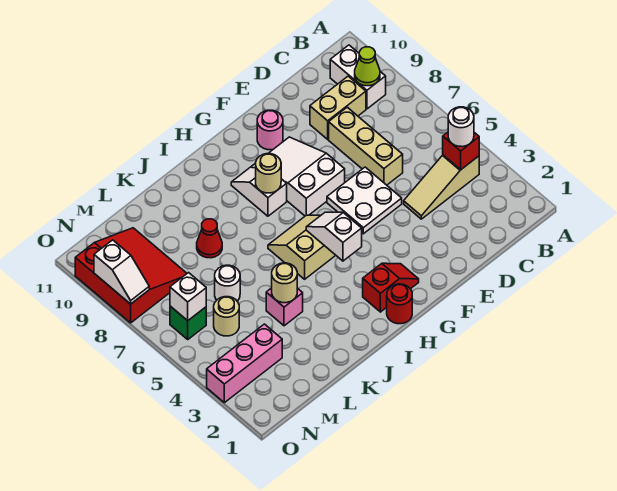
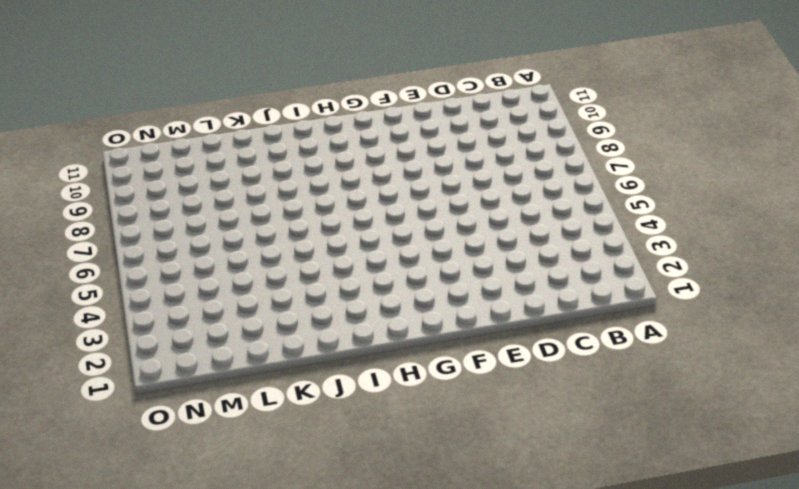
none -> tan slope B4:D4 level 1 top B
none -> white brick B9:B10 level 1
none -> tan brick C9:D9 level 1

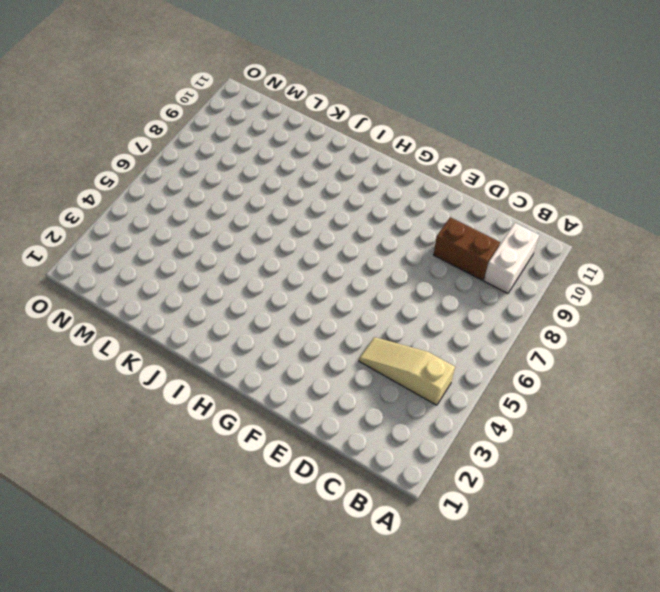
brown brick C9:D9 level 1 -> tan brick C9:D9 level 1
none -> tan brick D6:D8 level 1
none -> white plate E5:F6 level 1
none -> white slope F7:G9 level 1 top 7

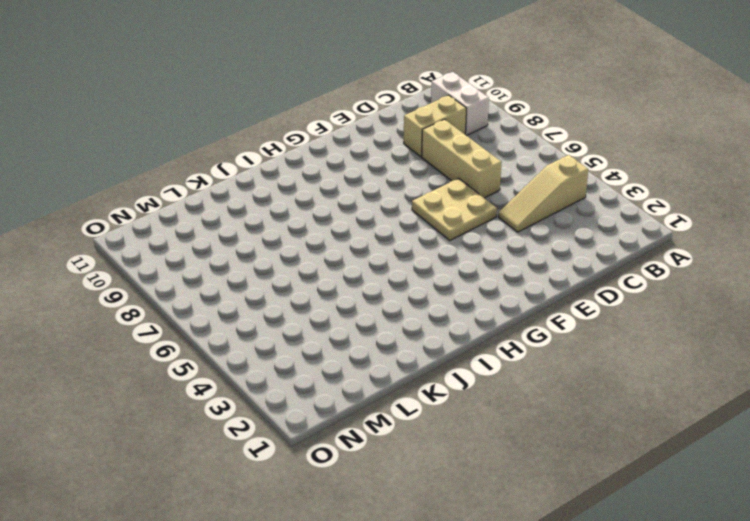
tan plate E5:F6 level 1 -> white plate E5:F6 level 1
none -> white slope F7:G9 level 1 top 7
none -> pink round brick F10 level 1
none -> red slope G2:H2 level 1 top H

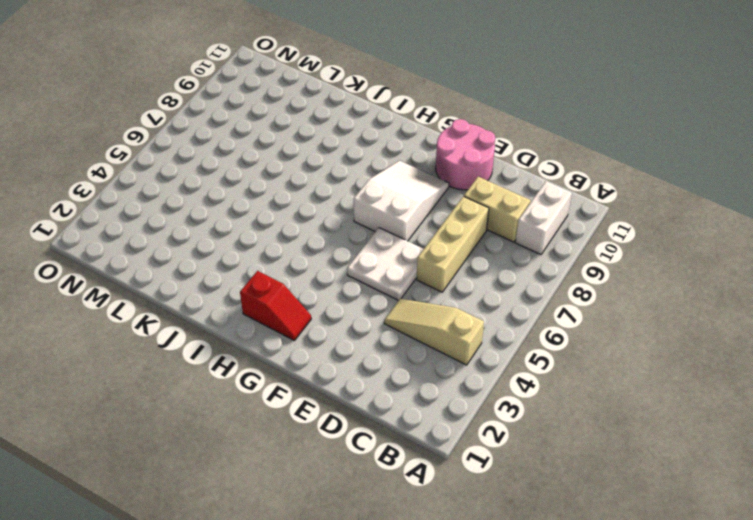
pink round brick E10:F11 level 1 -> pink round brick F10 level 1
none -> red round brick H1 level 1
none -> tan slope H5:I6 level 1 top 5
none -> white slope H8:H9 level 1 top 8

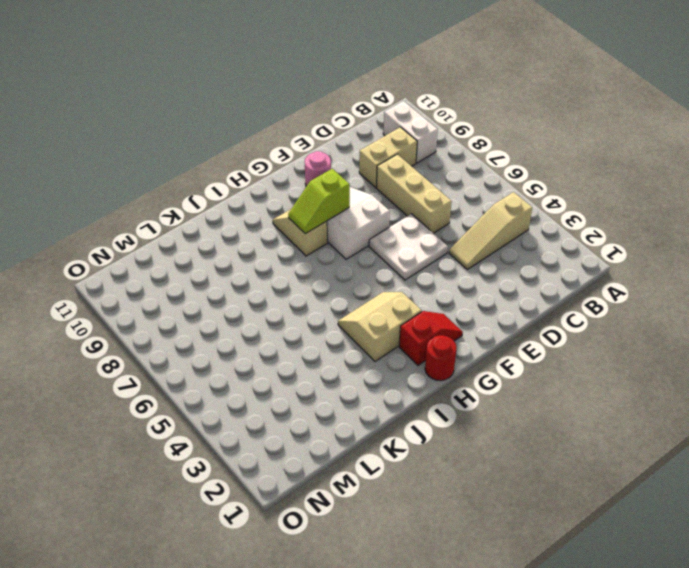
lime slope G8:H8 level 2 top G -> tan round brick H8 level 2
tan slope H3:I4 level 1 top 3 -> tan slope H5:I6 level 1 top 5
tan slope H8:H9 level 1 top 8 -> white slope H8:H9 level 1 top 8
none -> pink brick K4 level 1
none -> red cone K8 level 1
none -> white round brick L6 level 1

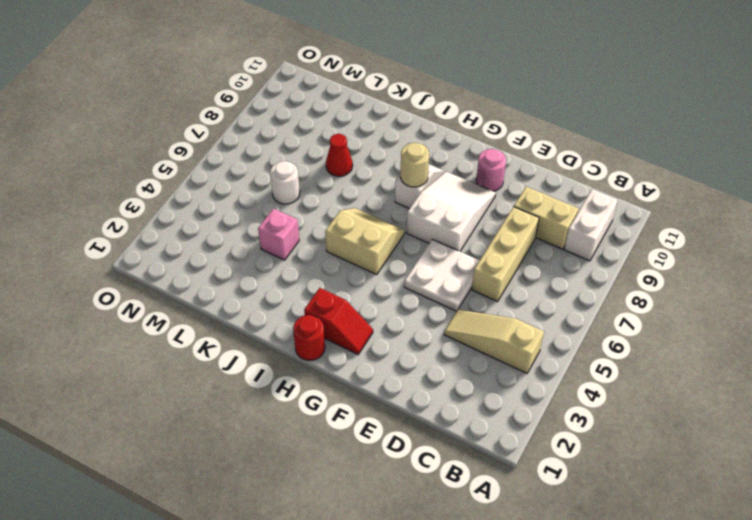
none -> pink brick M3:O3 level 1
none -> tan round brick M5 level 1
none -> red slope M8:O10 level 1 top O

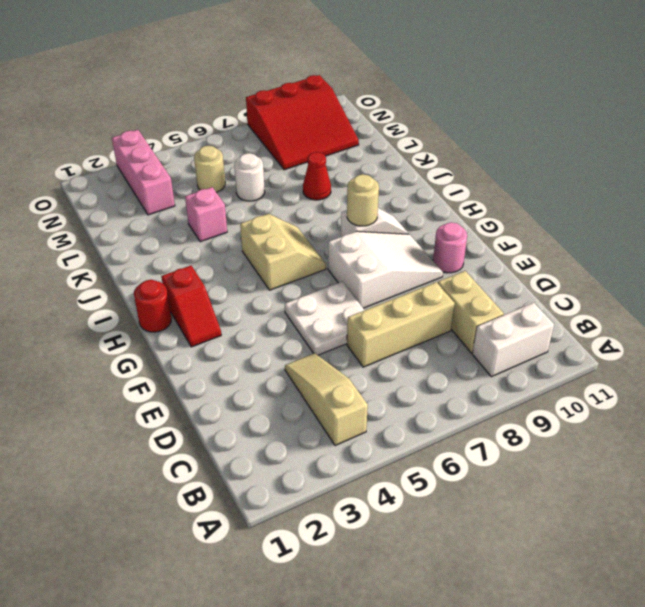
none -> green brick N6 level 1
none -> red brick B4 level 2
none -> lime cone B9 level 2

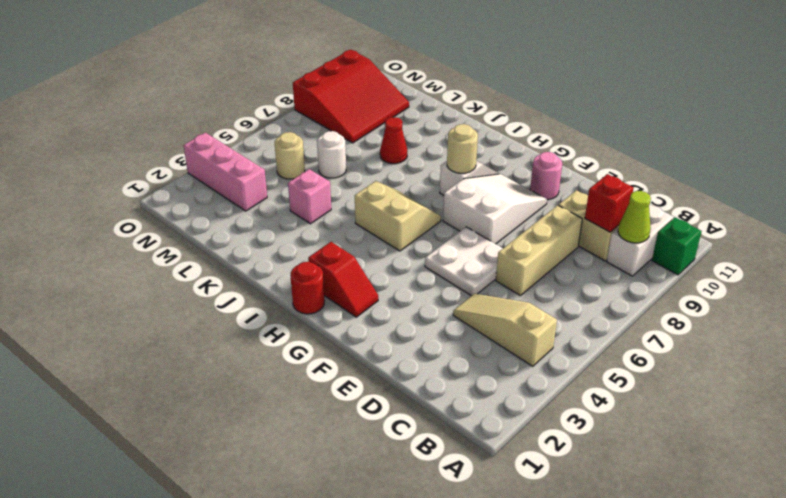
green brick A10 level 1 -> green brick N6 level 1
red brick C9 level 2 -> red brick B4 level 2
none -> white slope H4:H5 level 2 top 4
none -> tan round brick K4 level 2
none -> white brick N6 level 2

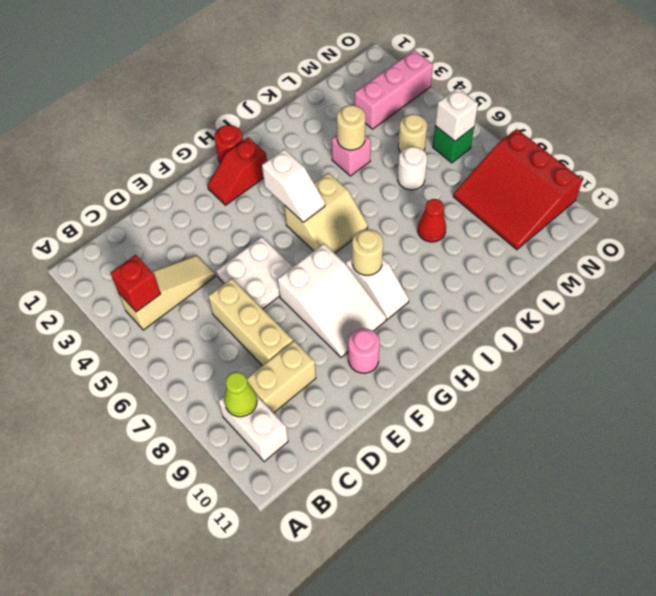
none -> white slope O8:O9 level 2 top 9
none -> white round brick B4 level 3

